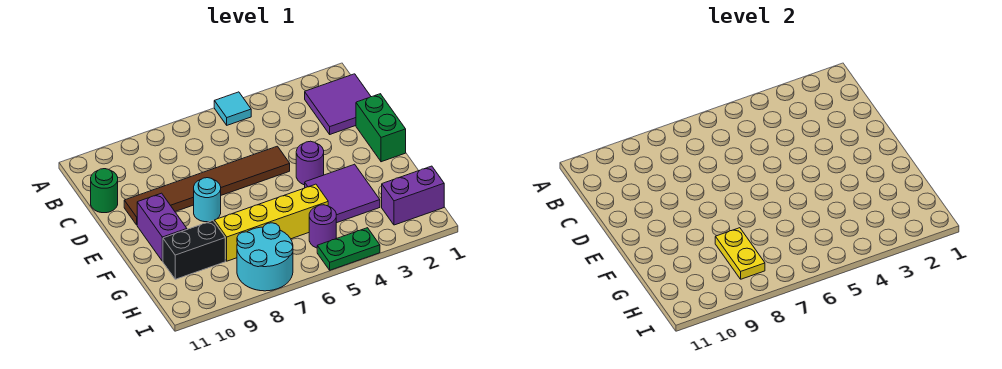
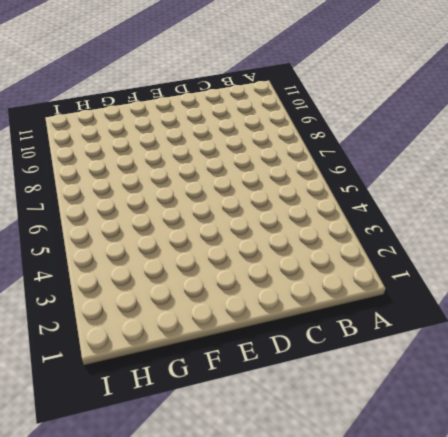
none -> cyan tile A5 level 1
none -> purple tile B1:C2 level 1
none -> green round brick C11 level 1

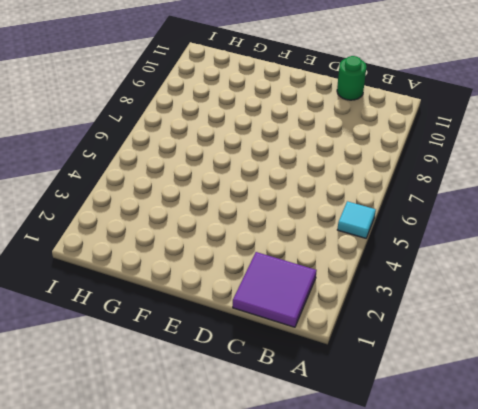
none -> green brick D1:E1 level 1
none -> brown tile D5:D10 level 1
none -> purple round brick E4 level 1

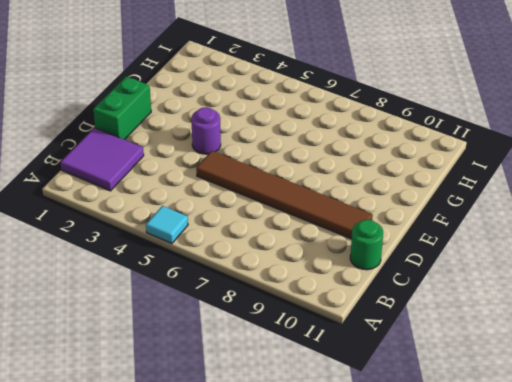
none -> cyan round brick E8 level 1
none -> purple brick E10:F10 level 1
none -> purple tile F3:G4 level 1

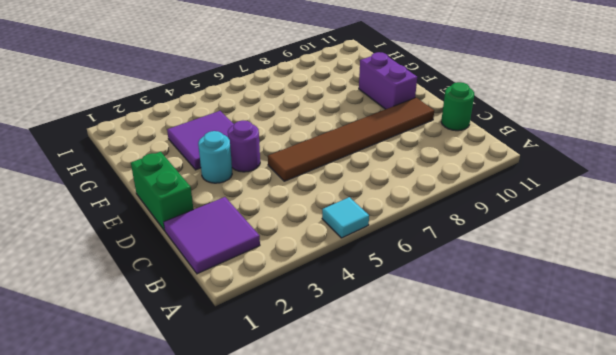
cyan round brick E3 level 1 -> cyan round brick E8 level 1
none -> yellow brick G5:G8 level 1
none -> black brick G9:G10 level 1
none -> purple brick H1:H2 level 1

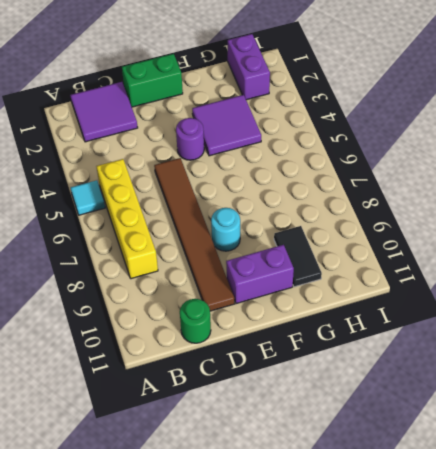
yellow brick B5:B8 level 1 -> yellow brick G5:G8 level 1
black tile G9:G10 level 1 -> black brick G9:G10 level 1
none -> purple round brick H5 level 1
none -> cyan round brick H7:I8 level 1
none -> green plate I4:I5 level 1

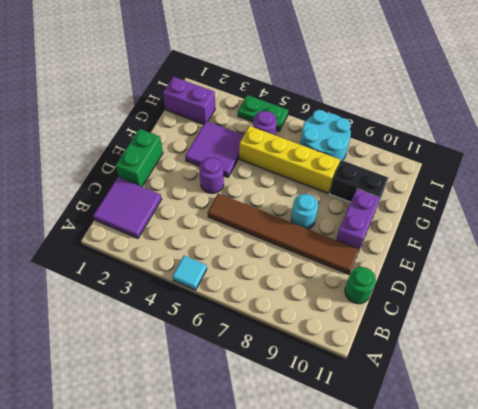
none -> yellow plate G8:H8 level 2

